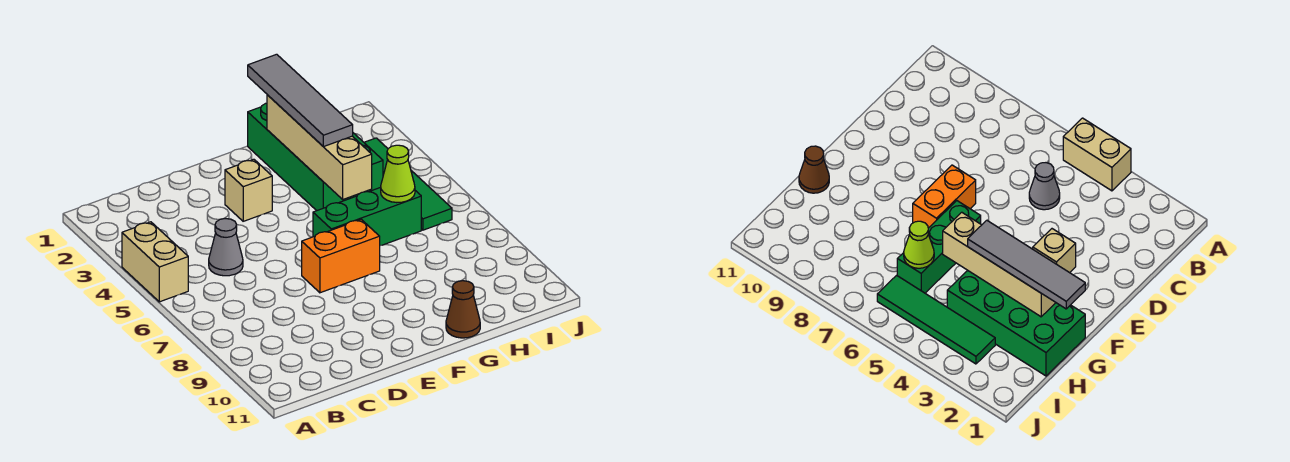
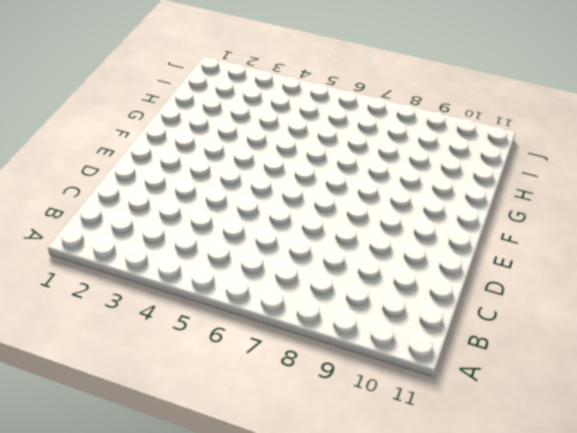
none -> tan brick A4:A5 level 1
none -> grey cone C5 level 1

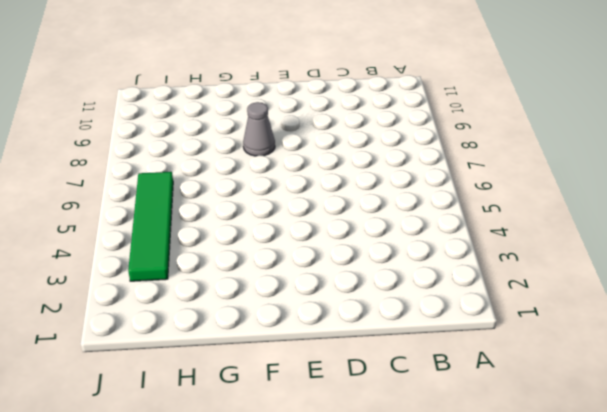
grey cone F8 level 1 -> grey cone C5 level 1
none -> tan brick A4:A5 level 1
none -> tan brick E3 level 1

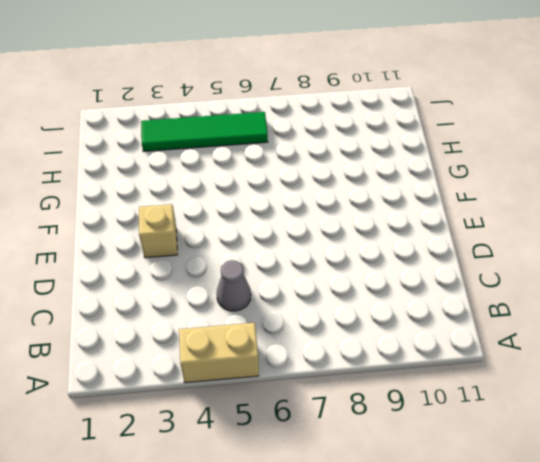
none -> orange brick E7:F7 level 1
none -> green brick F6:H6 level 1

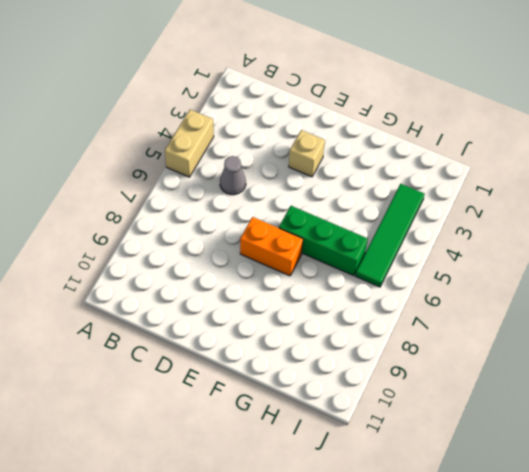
none -> green brick G1:H4 level 1
none -> brown cone G11 level 1

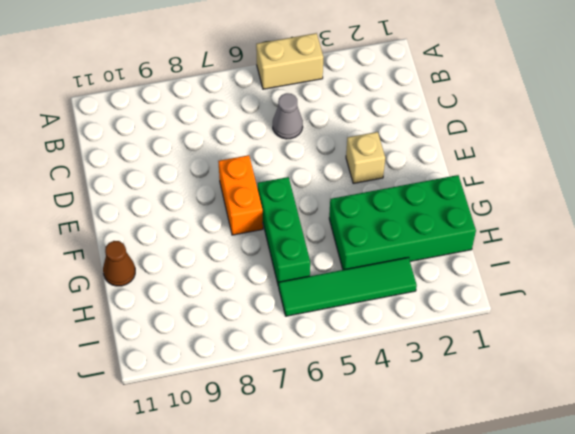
none -> tan brick G2:G5 level 2
none -> lime cone H6 level 2

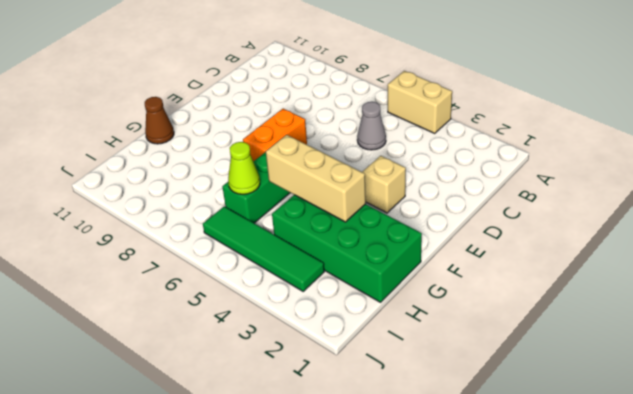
tan brick G3:G5 level 2 -> tan brick G2:G5 level 2
none -> grey tile G1:G4 level 3

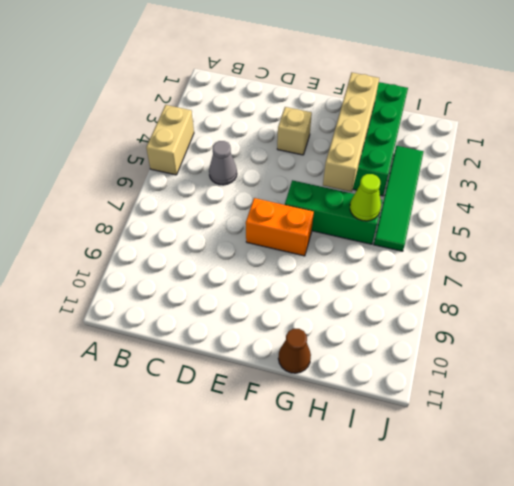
none -> grey tile G1:G4 level 3

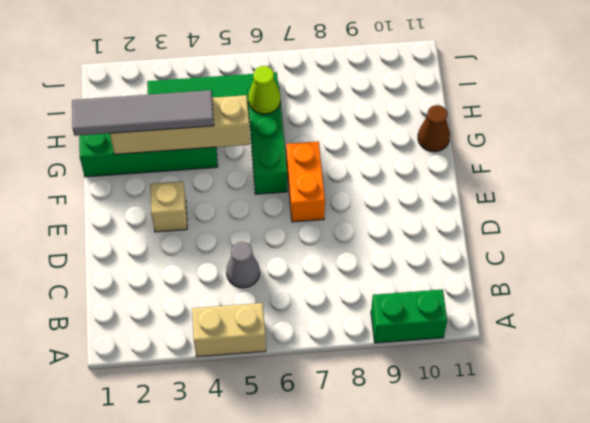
green brick A9:A10 level 1 -> none

